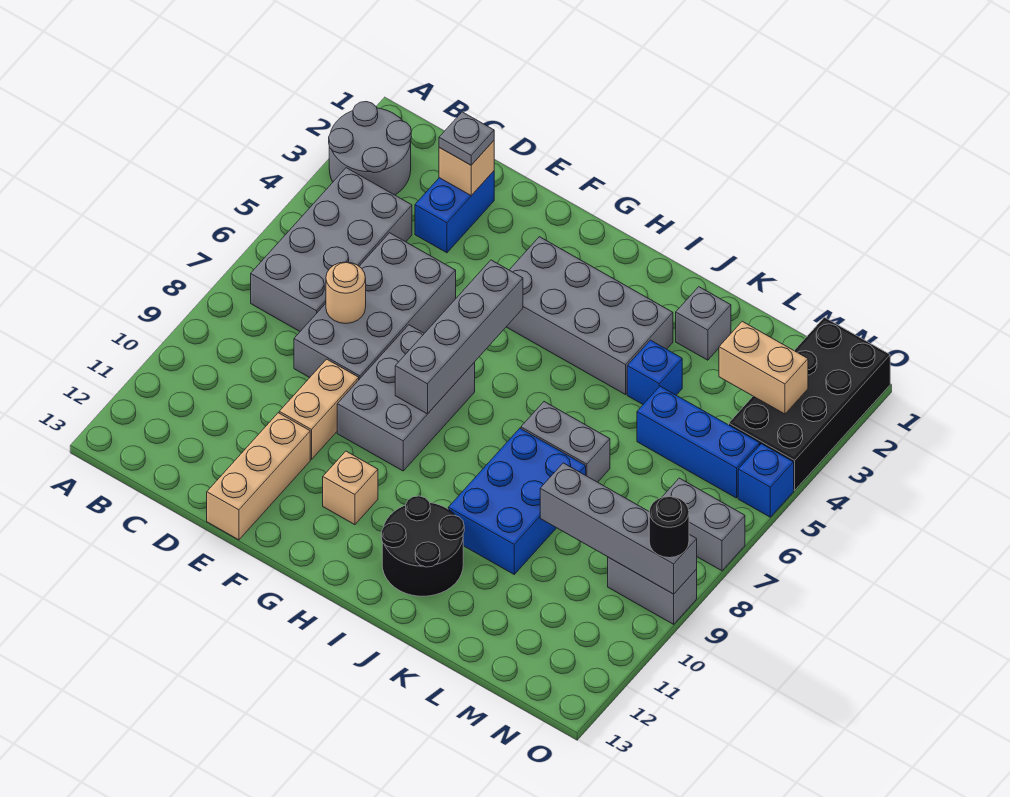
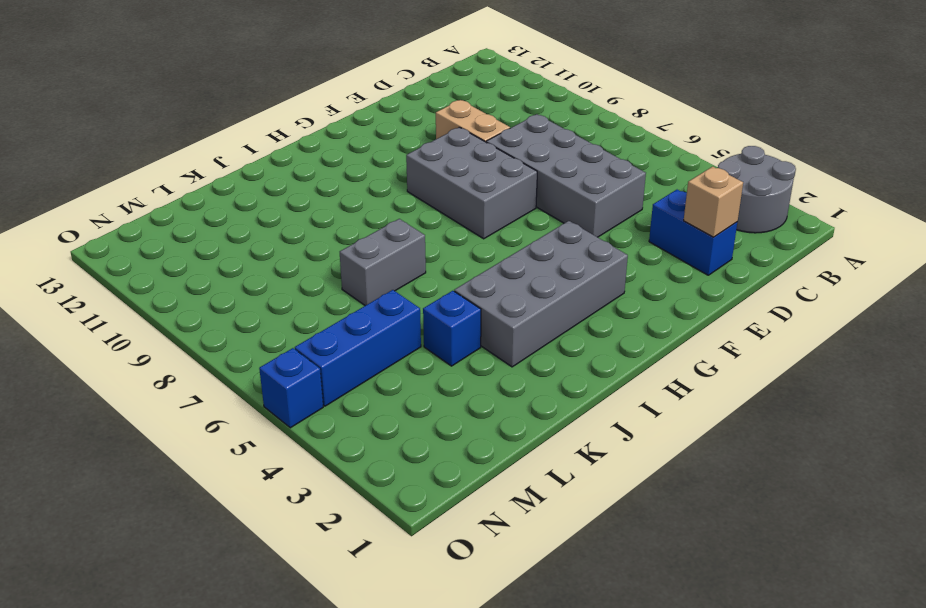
none -> grey brick B4:C7 level 1
none -> tan brick E11:E13 level 1
none -> tan brick G11 level 1

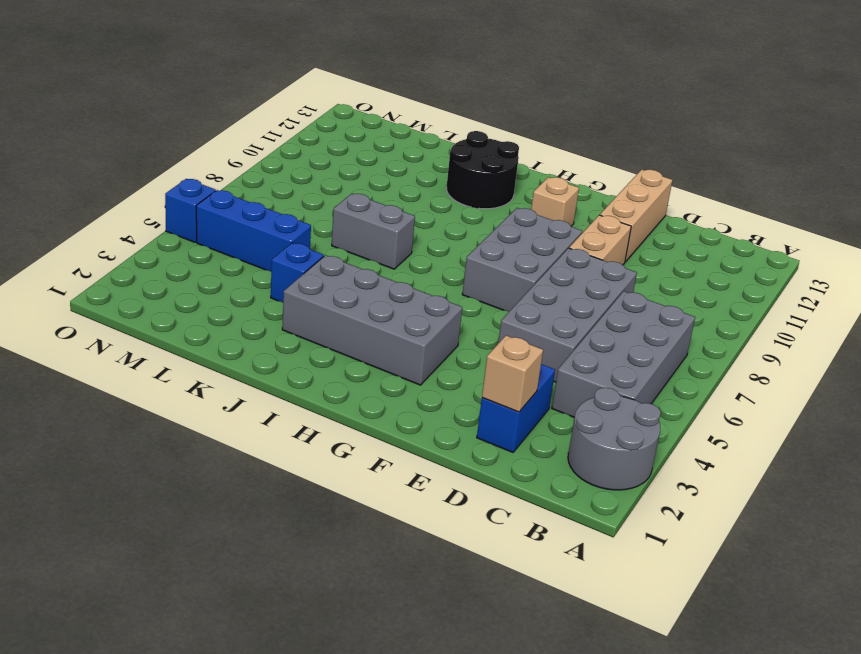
none -> blue brick J8:K10 level 1
none -> grey brick K2 level 1
none -> black brick N1:O4 level 1

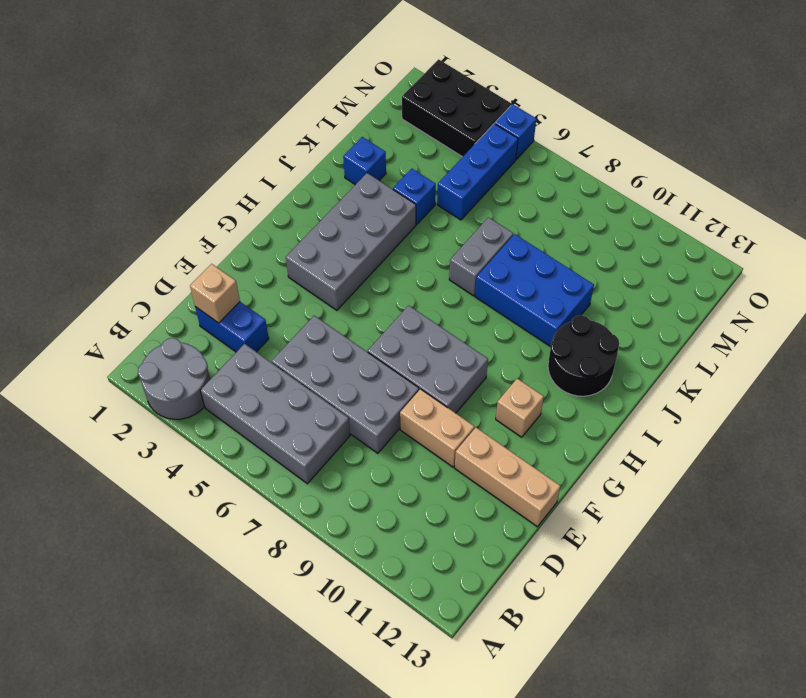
blue brick K2 level 1 -> grey brick K2 level 1
black brick N2:O4 level 1 -> black brick N1:O4 level 1
none -> grey brick N7:O7 level 1
none -> grey brick N9:O9 level 1
none -> tan round brick D7 level 2

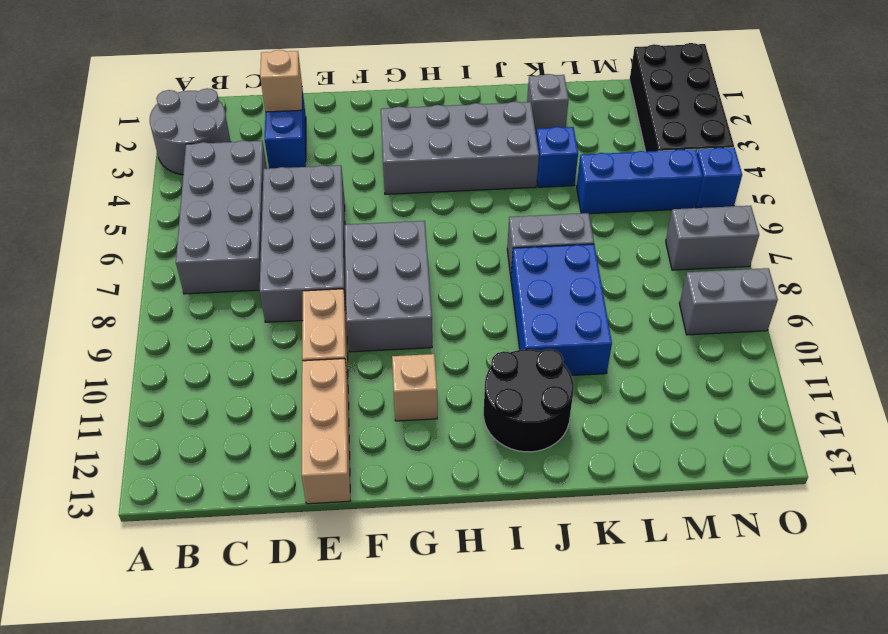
none -> tan round brick D7 level 2
none -> grey brick G5:G8 level 2
none -> grey brick L9:O9 level 2

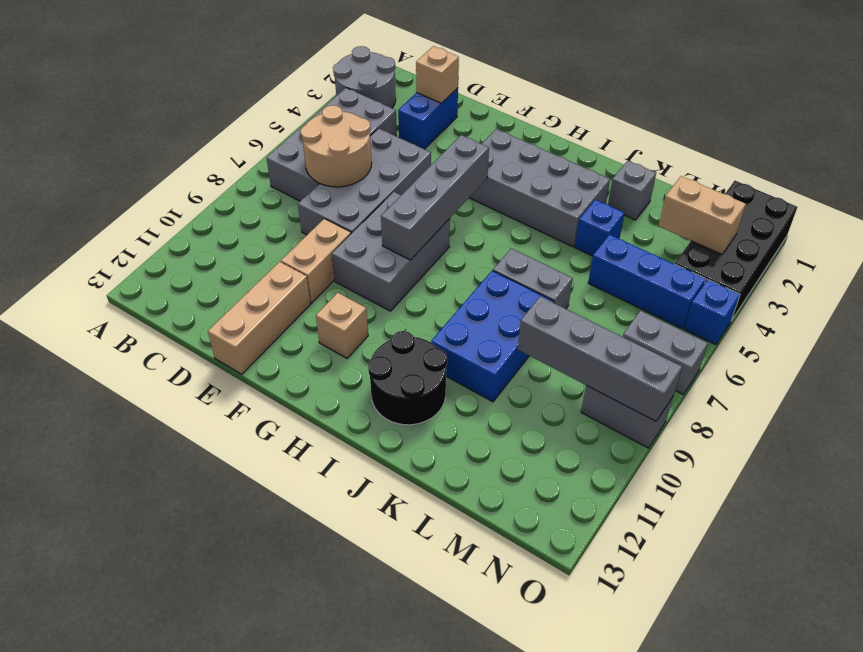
tan round brick C6:D7 level 2 -> tan round brick D7 level 2
none -> grey plate D2 level 3
none -> black round brick O9 level 3

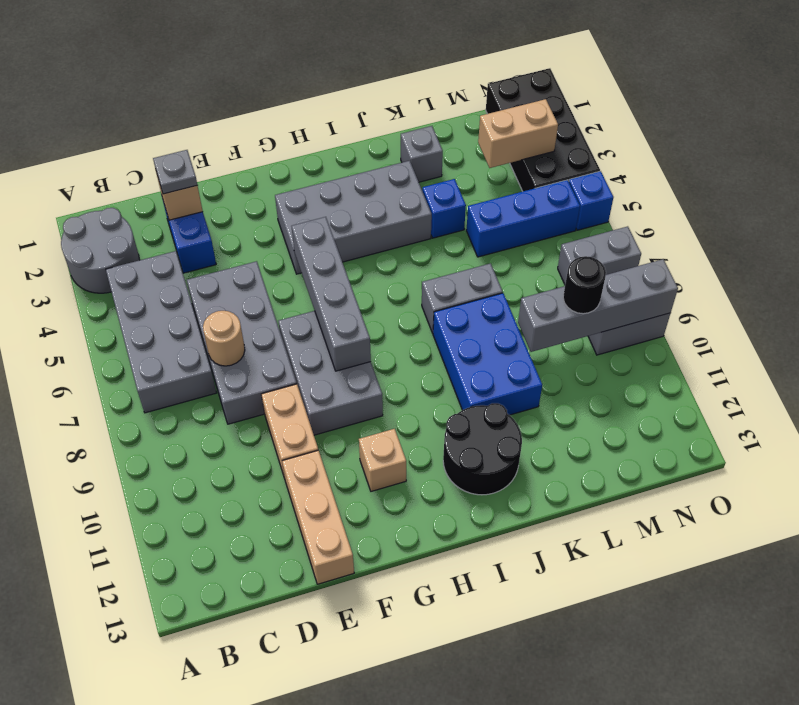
black round brick M9 level 3 -> black round brick O9 level 3

